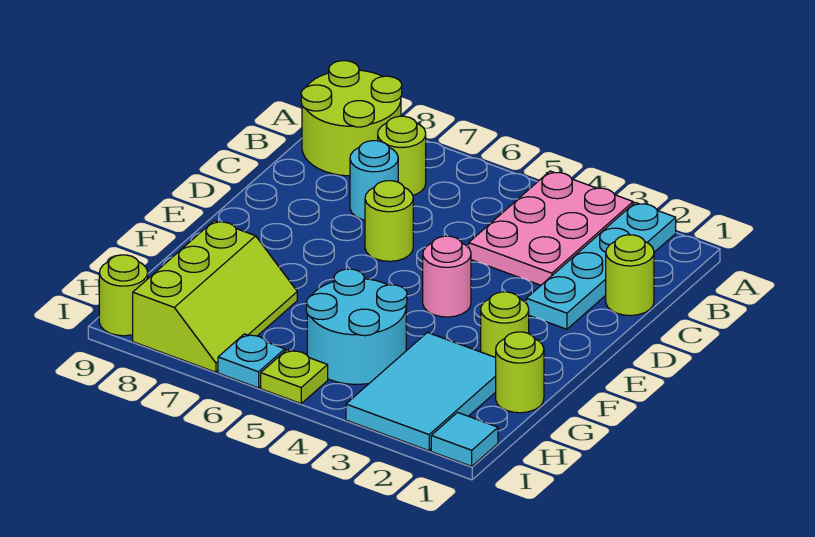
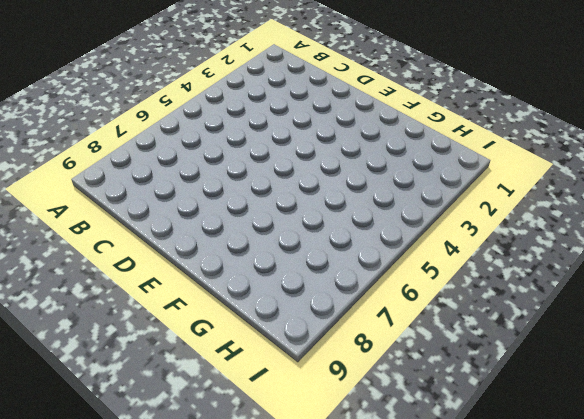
none -> cyan plate A2:D2 level 1
none -> pink plate A3:C4 level 1
none -> lime round brick A8:B9 level 1

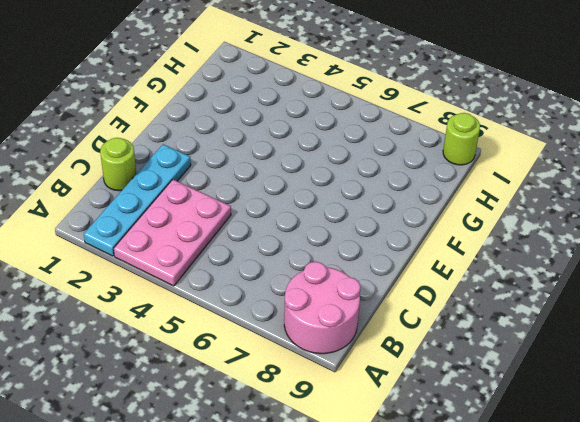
pink round brick A8:B9 level 1 -> lime round brick A8:B9 level 1
none -> lime round brick B7 level 1
none -> cyan round brick C7 level 1
none -> lime round brick D6 level 1

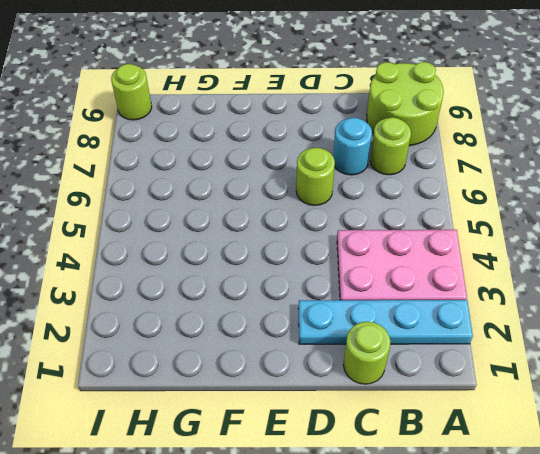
none -> pink round brick E4 level 1
none -> lime round brick F2 level 1
none -> lime round brick G1 level 1

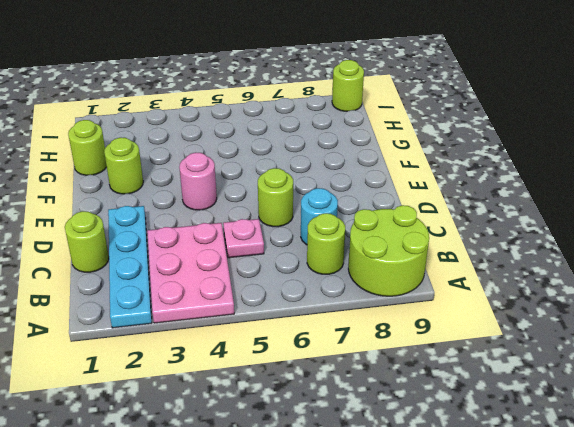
pink plate C5 level 1 -> none
none -> cyan tile G2:I3 level 1
none -> cyan round brick G4:H5 level 1
none -> lime slope G7:I8 level 1 top 8

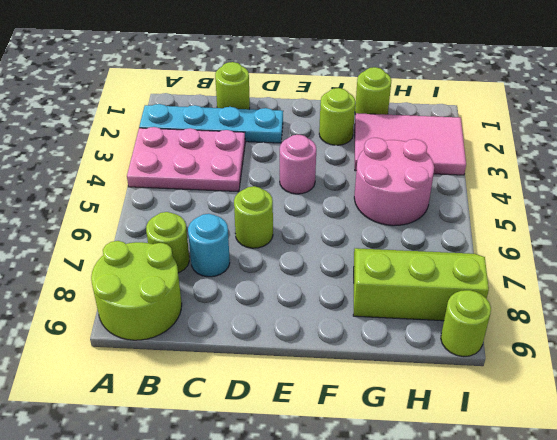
pink tile G2:I3 level 1 -> cyan tile G2:I3 level 1
pink round brick G4:H5 level 1 -> cyan round brick G4:H5 level 1
none -> cyan tile I1 level 1
none -> lime plate I5 level 1
none -> cyan plate I6 level 1

